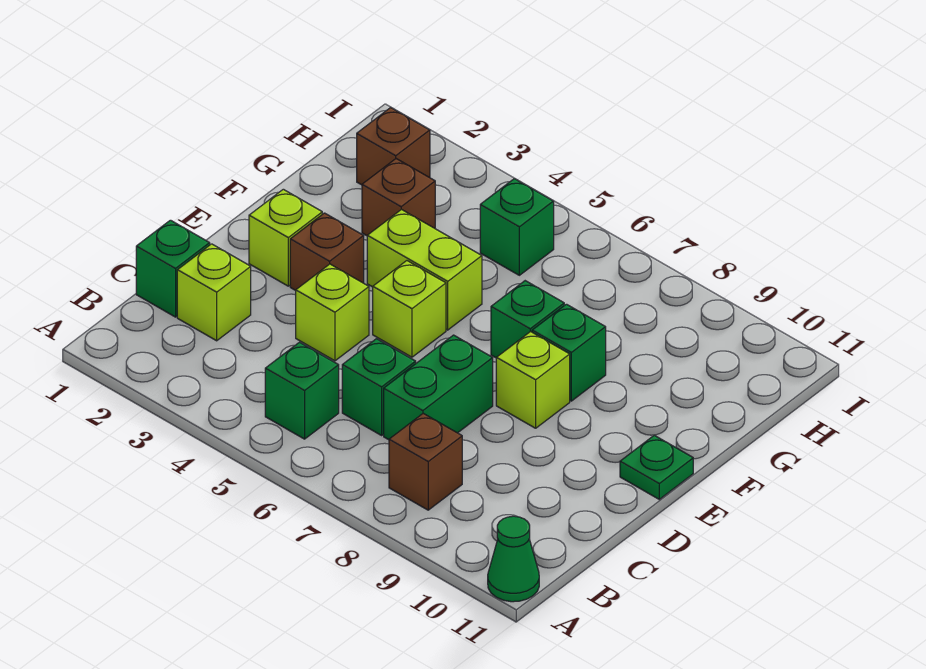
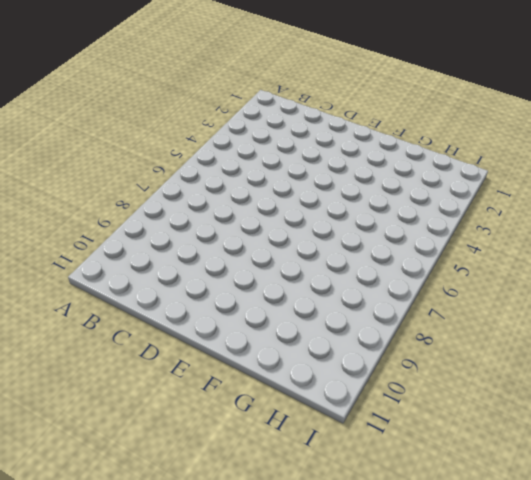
none -> green cone A11 level 1
none -> green brick B5 level 1
none -> brown brick B8 level 1

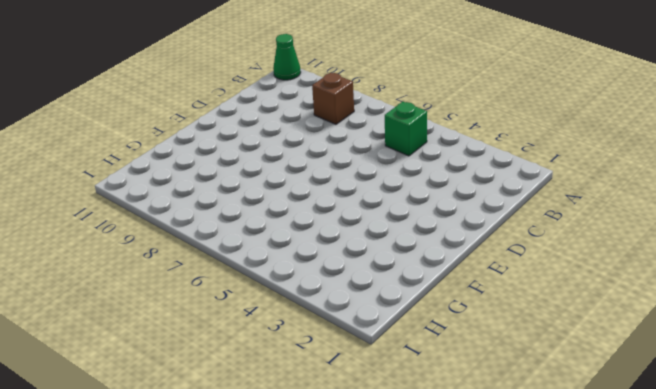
none -> green brick C1 level 1
none -> lime brick C2 level 1
none -> green brick C6 level 1

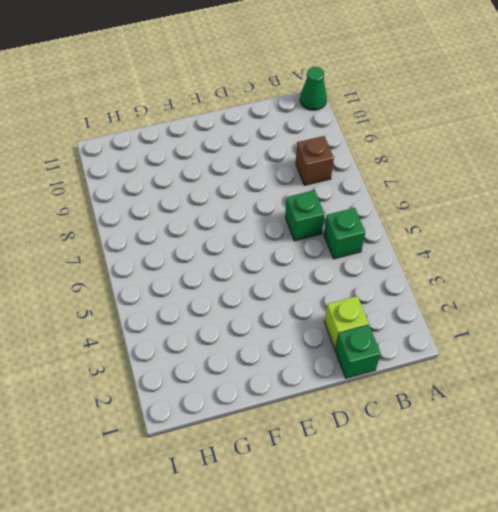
none -> green brick C7:D7 level 1
none -> lime brick D4 level 1
none -> lime brick E2 level 1

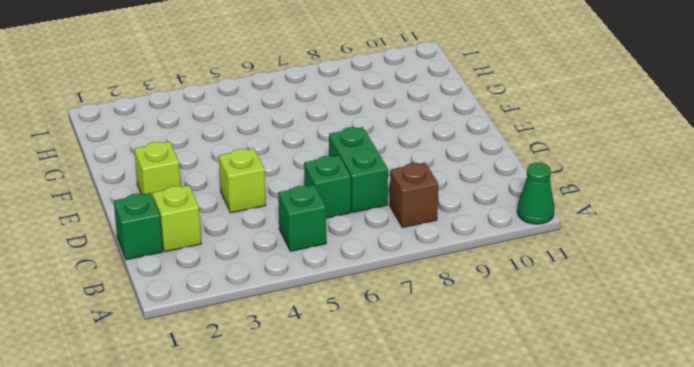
none -> brown brick E3 level 1
none -> lime brick E5 level 1
none -> lime brick E8 level 1

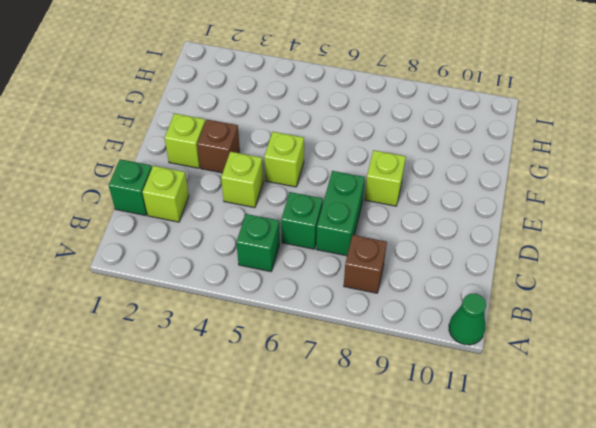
none -> green plate E11 level 1
none -> lime brick F4:F5 level 1
none -> green brick F7 level 1

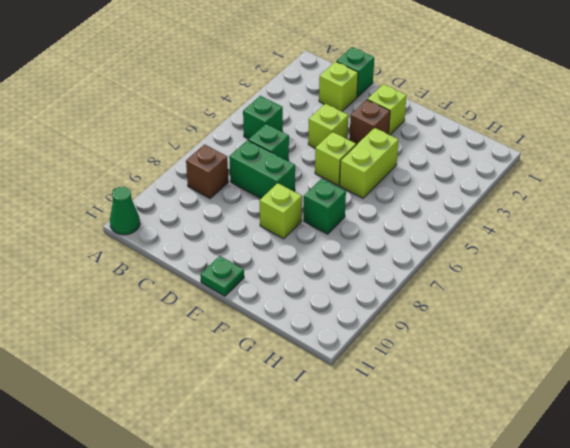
none -> green brick F8 level 1
none -> brown brick G3 level 1
none -> brown brick H2 level 1

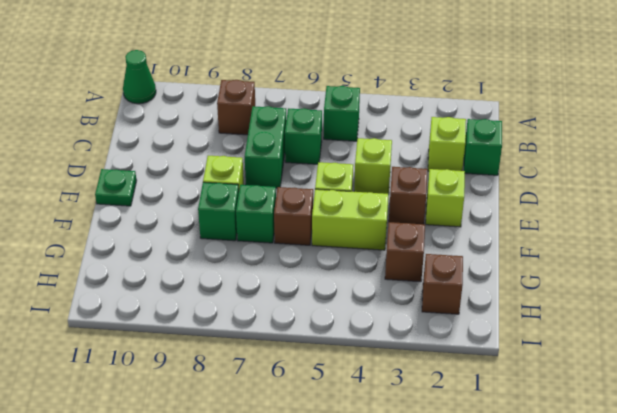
brown brick F6 level 1 -> none
none -> green brick H5 level 1

